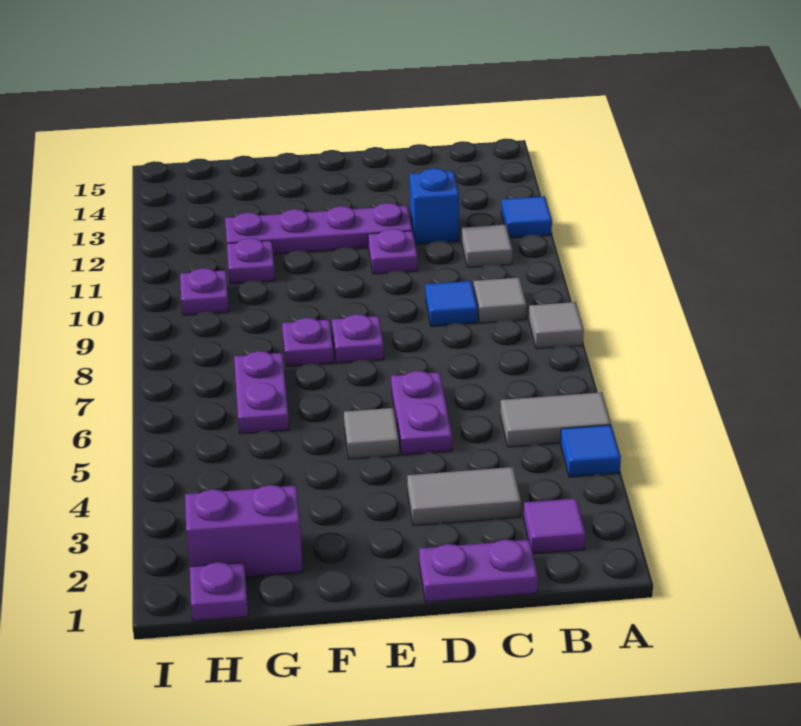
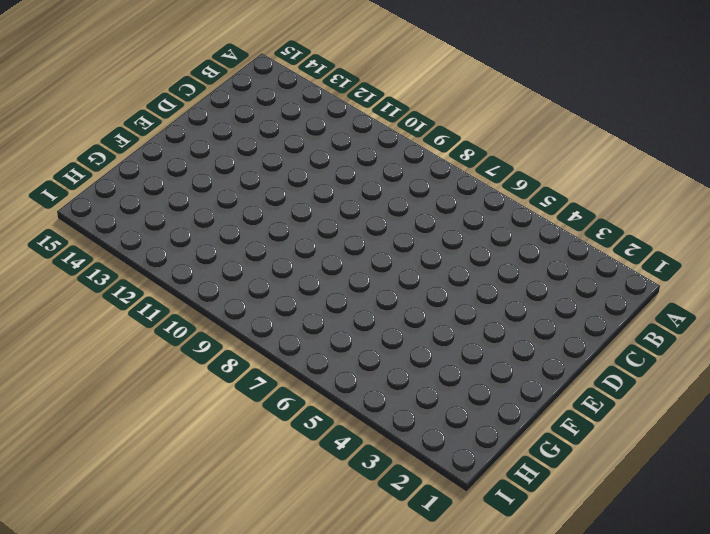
none -> blue tile A4 level 1
none -> grey tile A5:B5 level 1
none -> grey tile A8 level 1

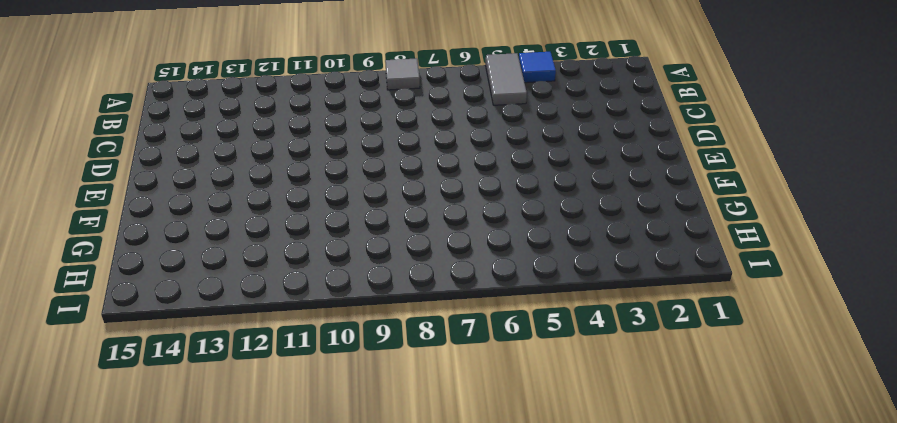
none -> blue tile A12 level 1
none -> purple tile B2 level 1
none -> grey tile B9 level 1

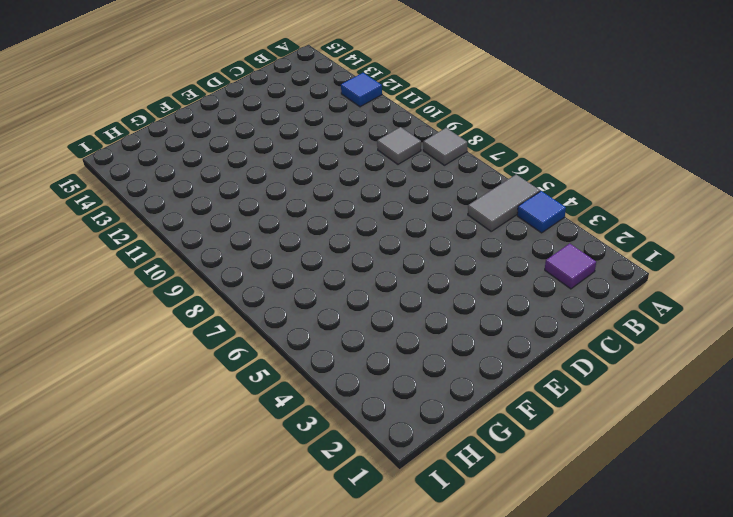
none -> grey tile B11 level 1
none -> purple plate C1:D1 level 1
none -> grey tile C3:D3 level 1

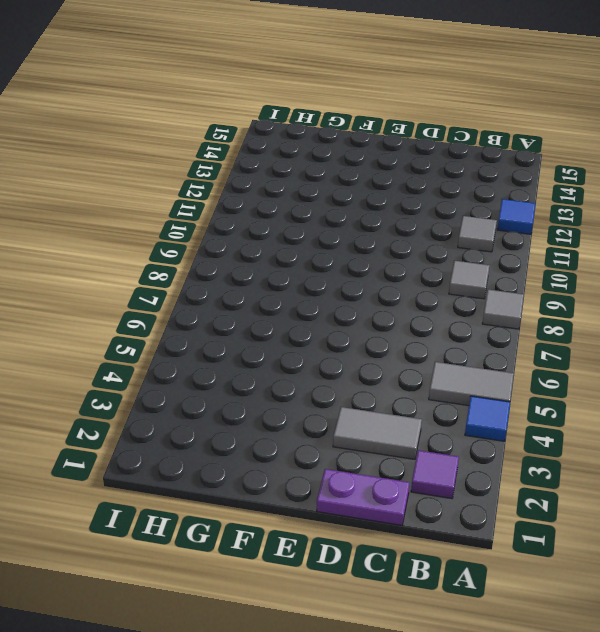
none -> blue tile C9 level 1
none -> blue brick C12 level 1
none -> purple plate D5:D6 level 1

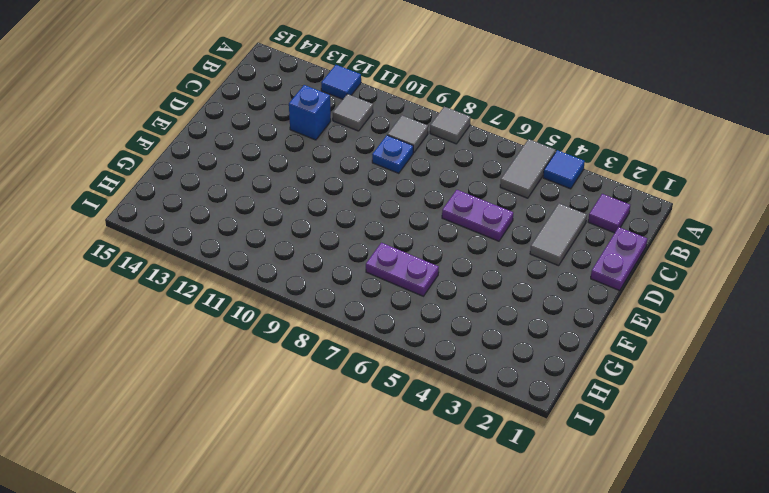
blue plate C9 level 1 -> blue tile C9 level 1
none -> purple plate D11 level 1
none -> purple plate D12:G12 level 1
none -> grey tile E5 level 1

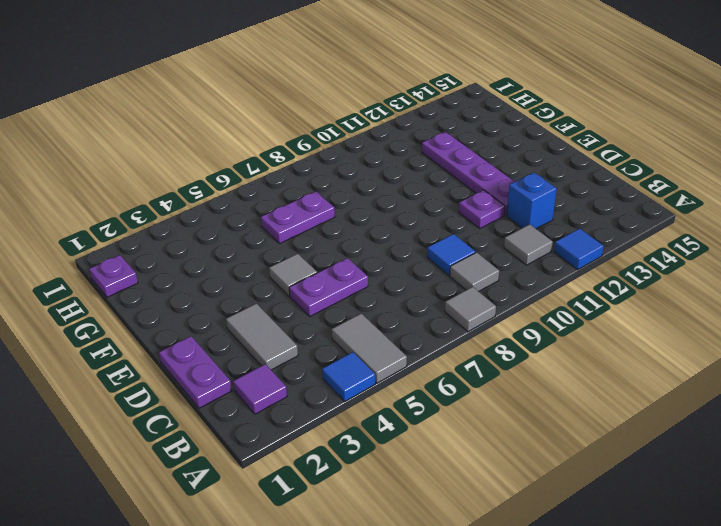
none -> purple plate E8 level 1
none -> purple plate F8 level 1
none -> purple brick G2:H2 level 1

